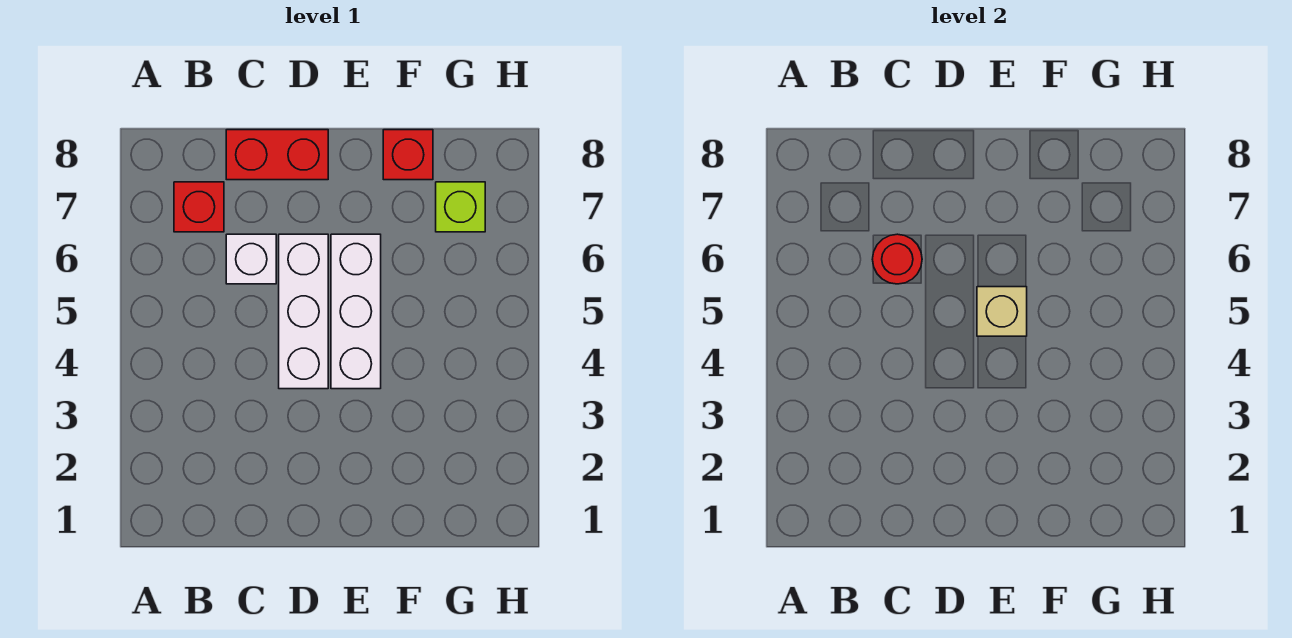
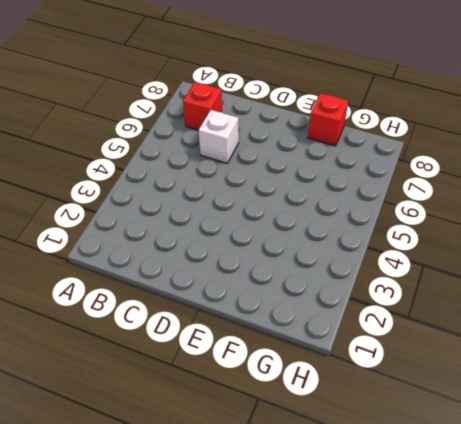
none -> red brick C8:D8 level 1
none -> white brick D4:D6 level 1

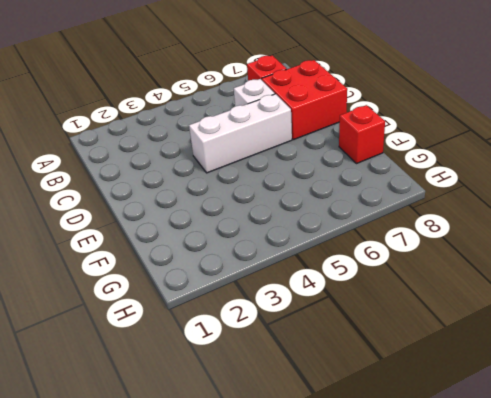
red brick C7:D8 level 1 -> red brick C8:D8 level 1
none -> white brick E4:E6 level 1
none -> lime brick G7 level 1

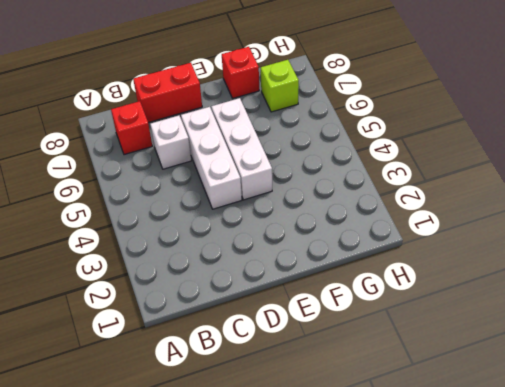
none -> red round brick C6 level 2
none -> tan brick E5 level 2

